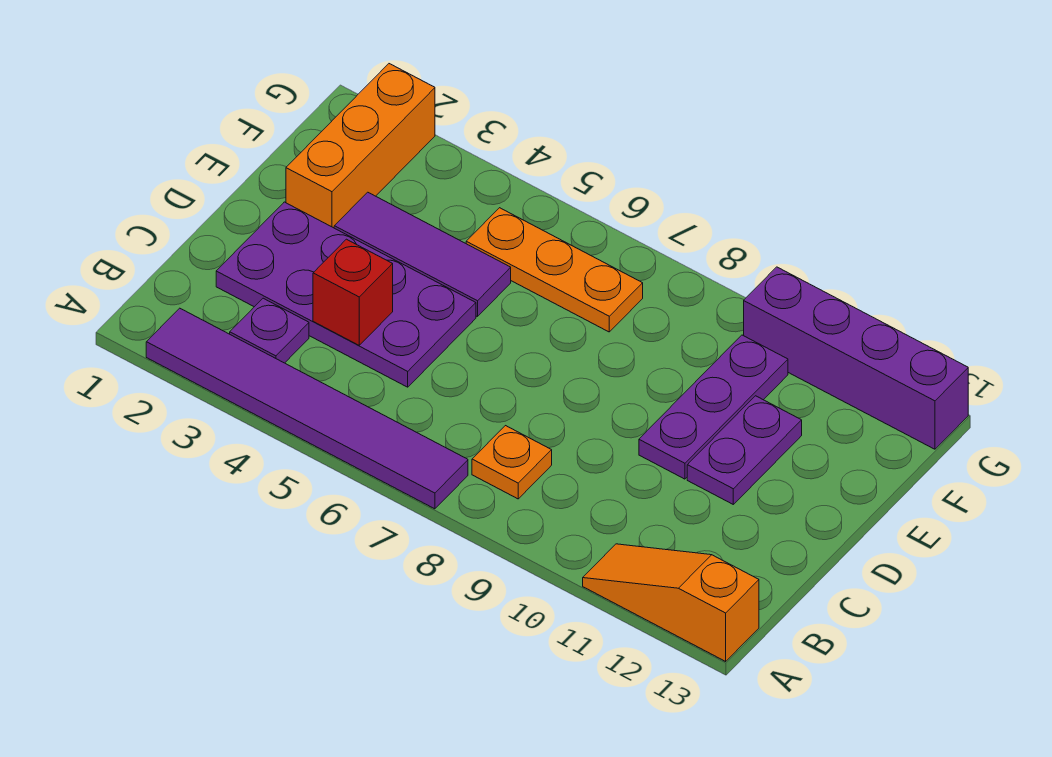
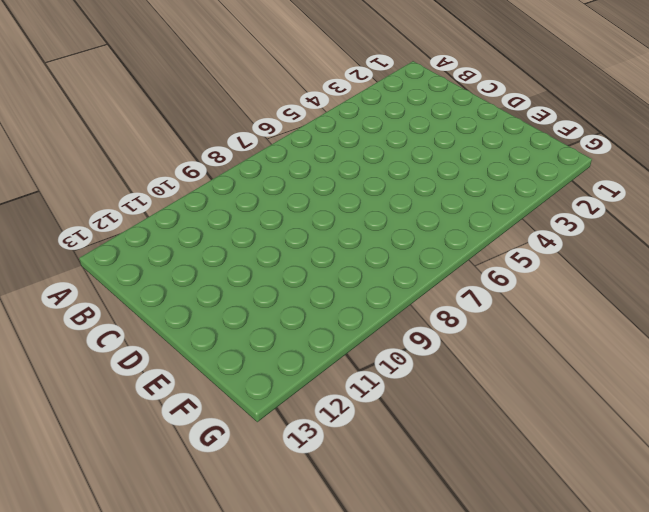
none -> purple tile A2:A7 level 1
none -> orange slope A11:A13 level 1 top 13
none -> purple plate B3 level 1

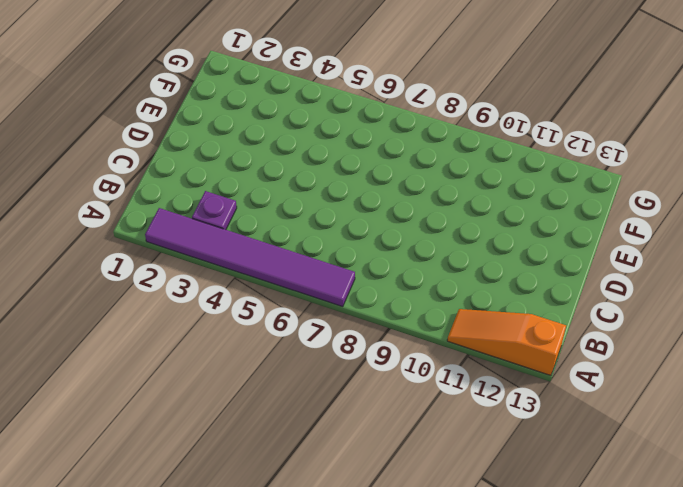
none -> orange plate B8 level 1
none -> purple plate C2:D5 level 1
none -> purple plate D10:F10 level 1

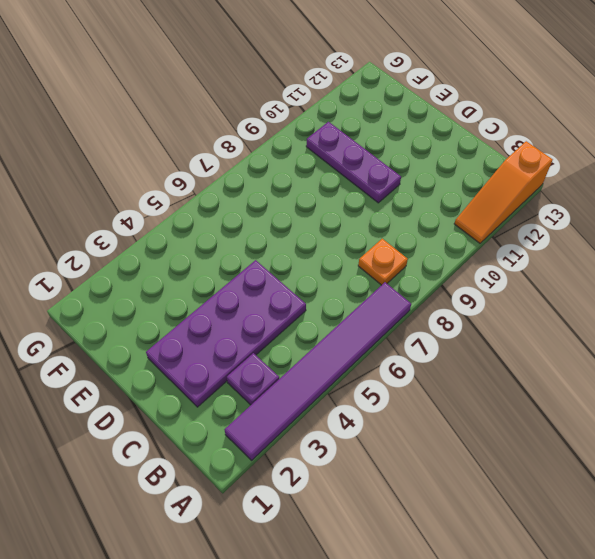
none -> purple plate D11:E11 level 1
none -> orange brick E2:G2 level 1
none -> purple tile E3:E5 level 1

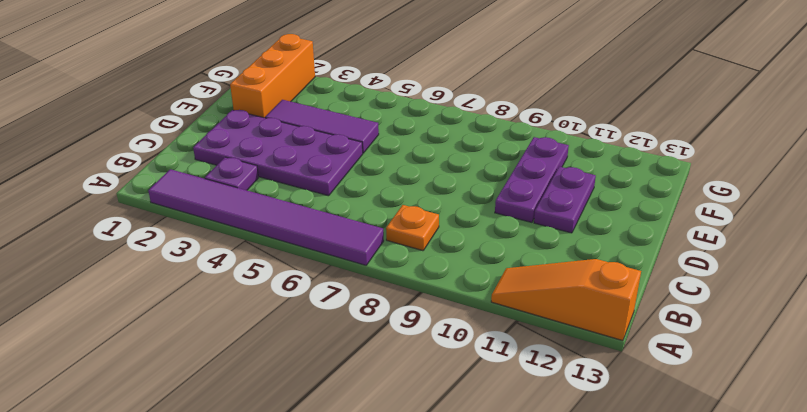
none -> orange plate F5:F7 level 1
none -> purple brick G10:G13 level 1
none -> red brick C4 level 2

